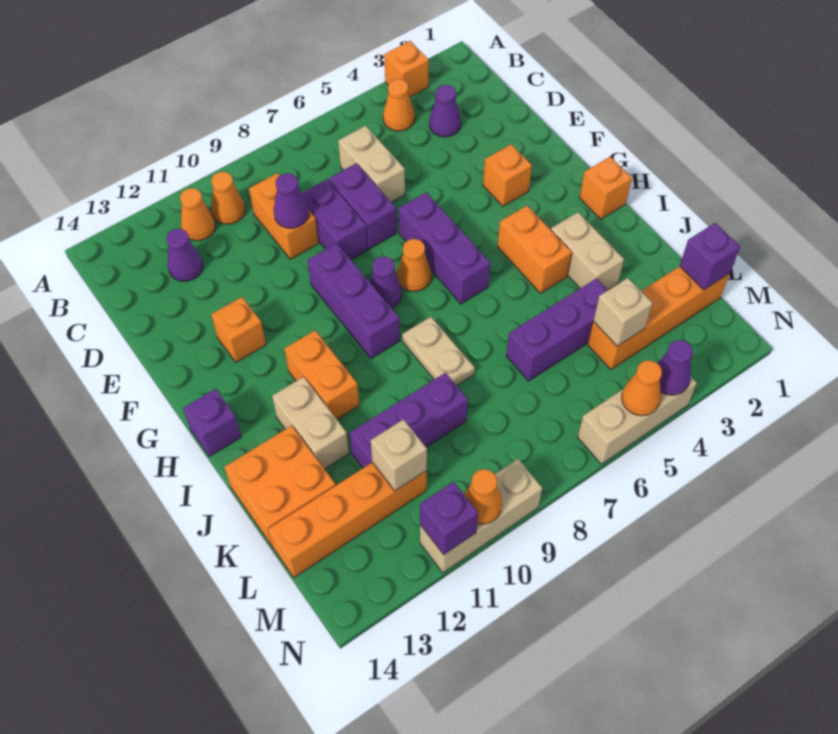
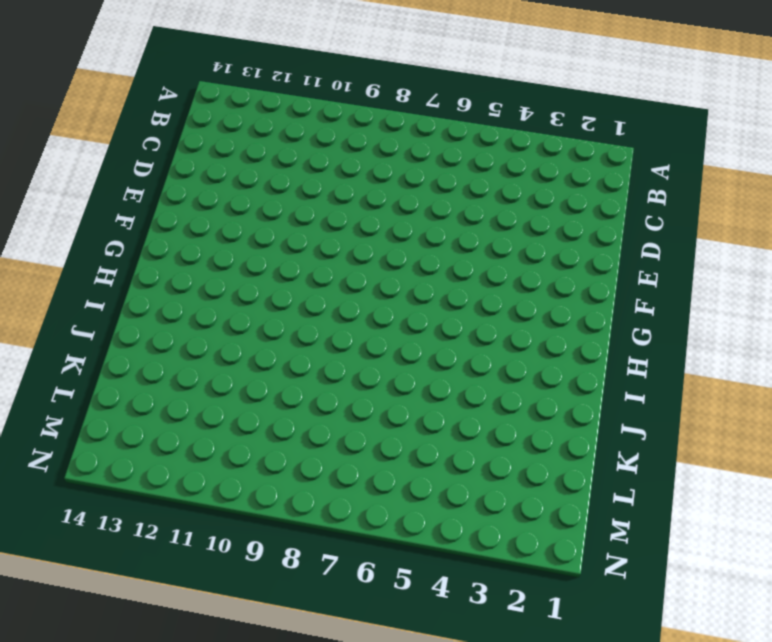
none -> orange brick A3 level 1
none -> orange cone B4 level 1
none -> orange cone B10 level 1
none -> orange cone B11 level 1

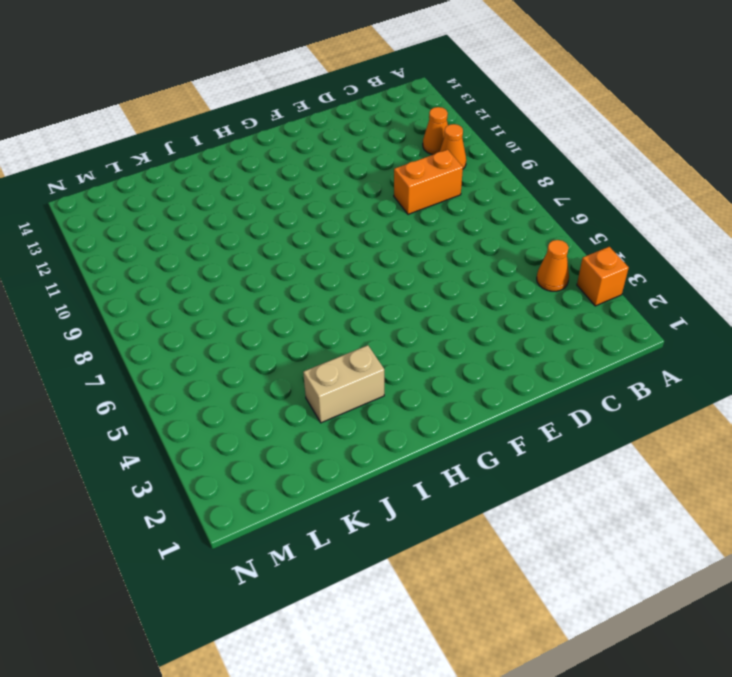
none -> purple cone C3 level 1
none -> tan brick C6:D6 level 1
none -> purple cone C12 level 1
none -> purple brick D7:E7 level 1

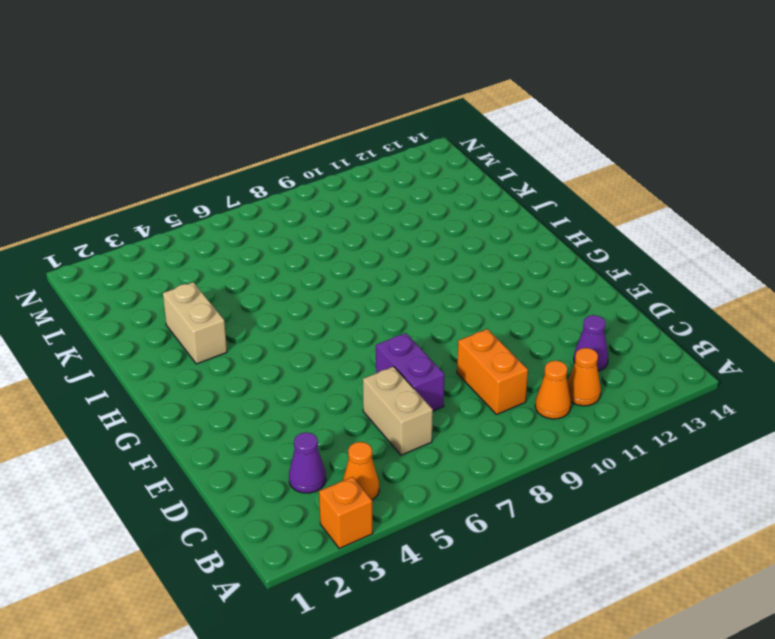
none -> purple brick D8:E8 level 1
none -> orange brick F3 level 1
none -> purple brick F6:H6 level 1
none -> purple brick F9:H9 level 1

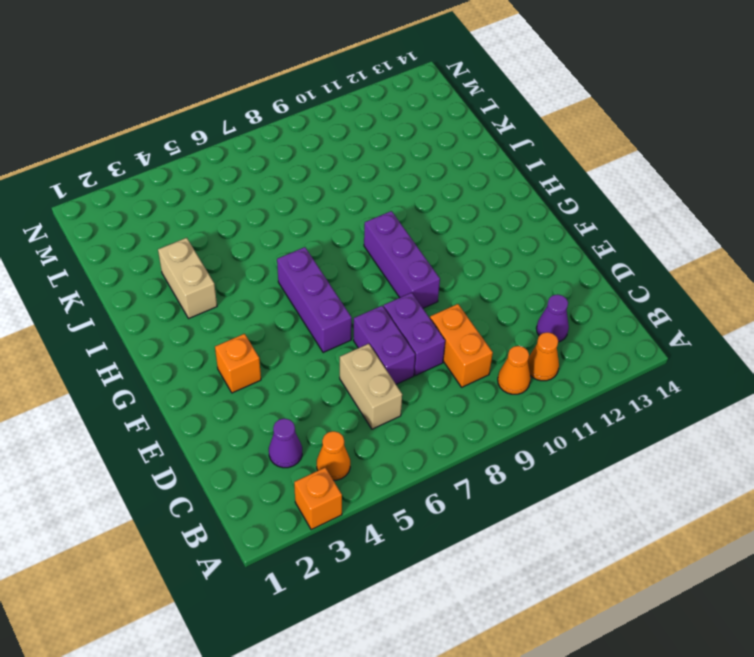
none -> orange brick F12 level 1
none -> orange cone G7 level 1
none -> purple cone G8 level 1
none -> orange brick H1 level 1

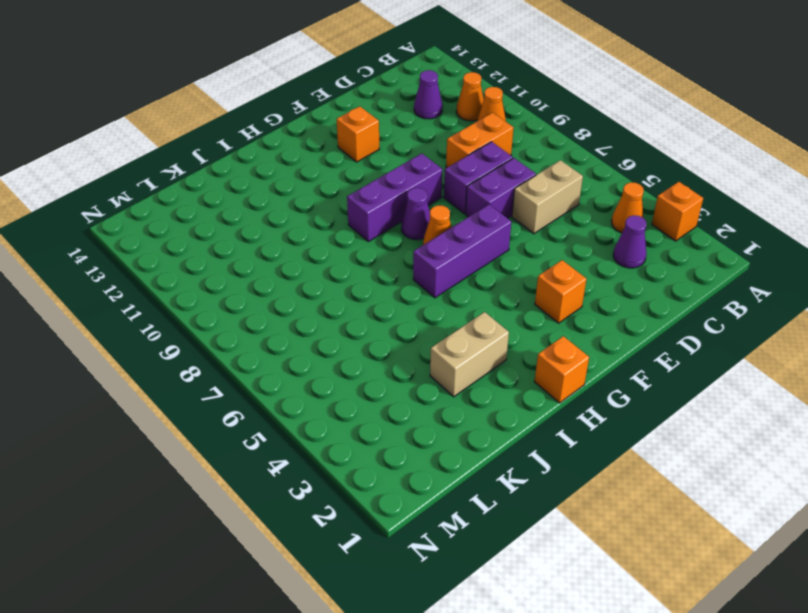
none -> orange brick H4:I4 level 1
none -> orange brick H11:I11 level 1
none -> purple brick H14 level 1
none -> tan plate I8:J8 level 1

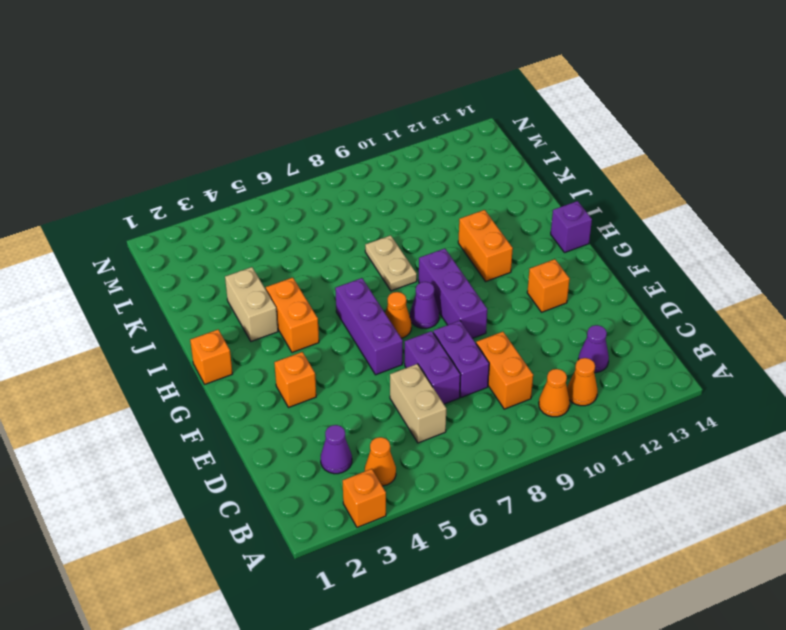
none -> tan brick I12:J12 level 1
none -> orange brick J13:K14 level 1
none -> purple brick K4:K6 level 1
none -> purple brick K9:K11 level 1

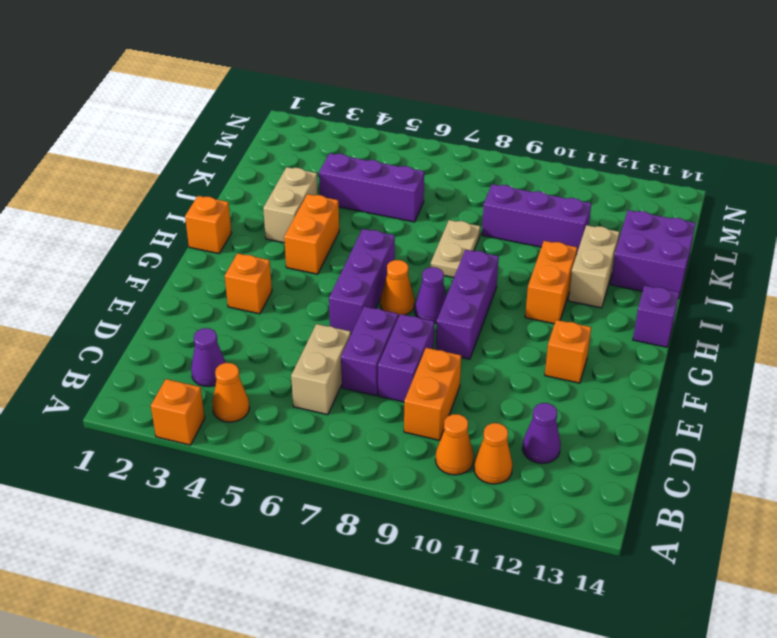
purple brick J13:K14 level 1 -> orange brick J13:K14 level 1
none -> orange brick L1:L4 level 1
none -> orange brick L11:L14 level 1
none -> tan brick N4:N6 level 1
none -> tan brick N9:N11 level 1

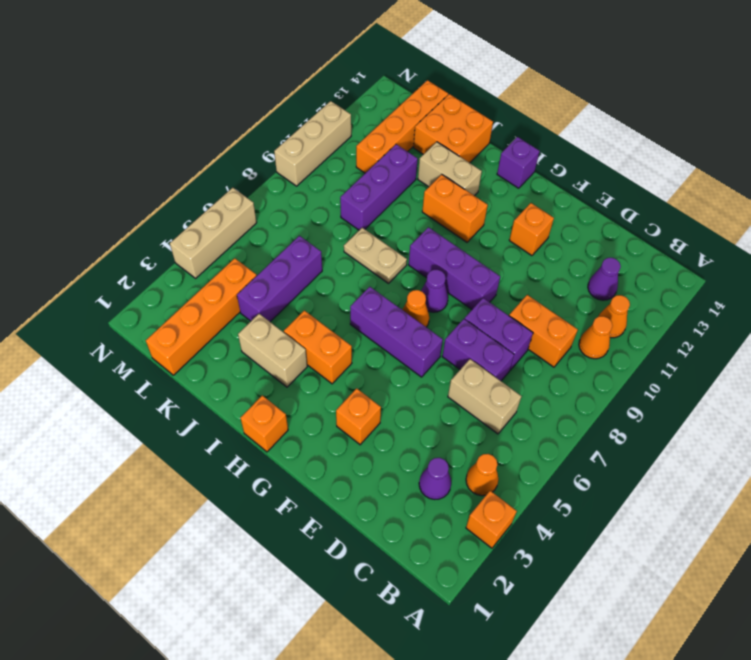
none -> purple cone D9 level 2
none -> purple brick L1 level 2
none -> tan brick L4 level 2
none -> tan brick L11 level 2

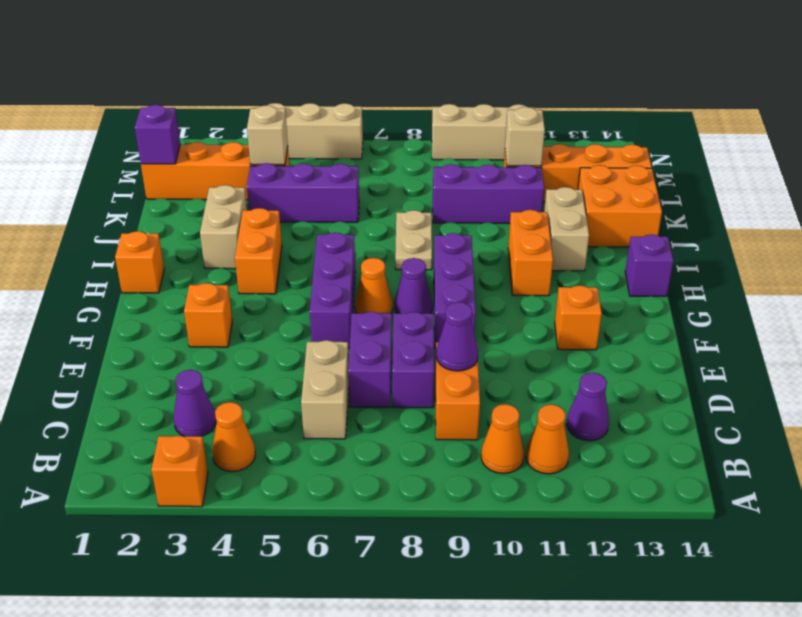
none -> purple cone N4 level 2
none -> orange cone N5 level 2
none -> orange cone N10 level 2
none -> purple brick N11 level 2

